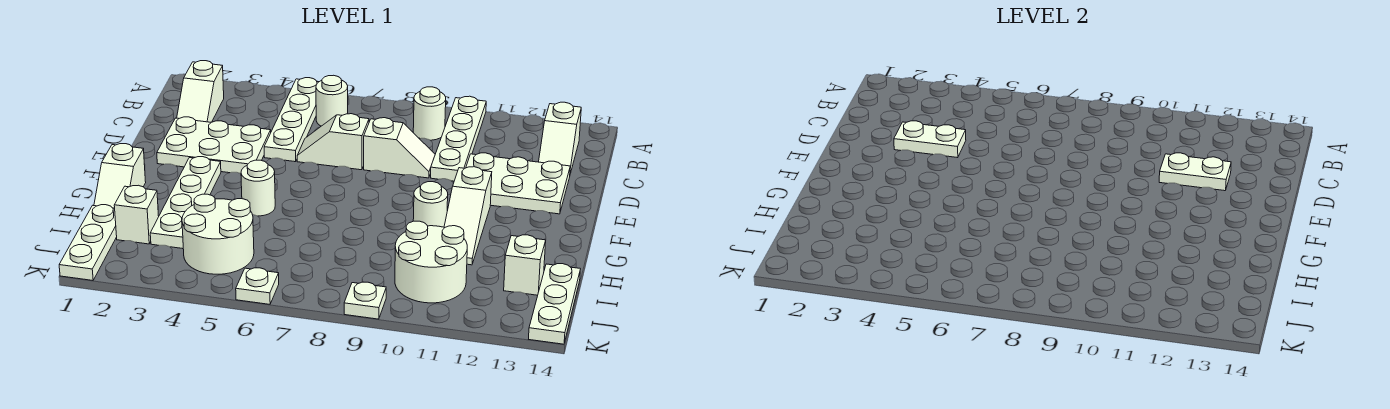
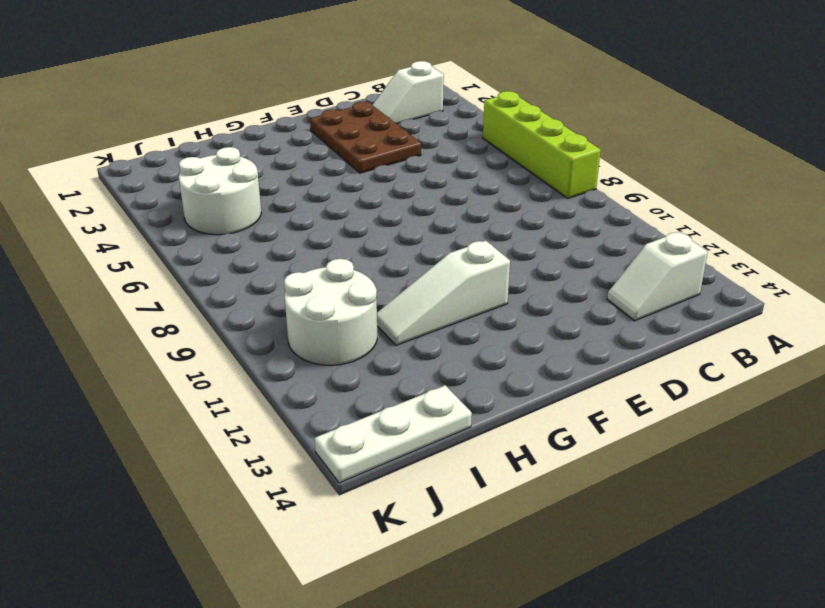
lime brick A5:A8 level 1 -> white plate A5:D5 level 1
brown plate D2:E4 level 1 -> white plate D2:E4 level 1
none -> white plate A10:D10 level 1
none -> white round brick B6 level 1
none -> white round brick B9 level 1

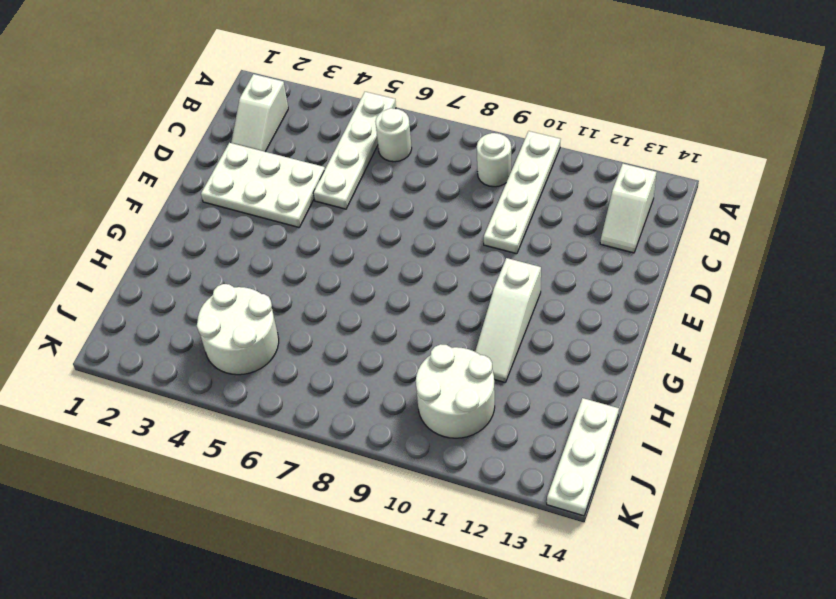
none -> white slope D6:D7 level 1 top 7
none -> white slope D8:D9 level 1 top 8
none -> white plate D11:E13 level 1

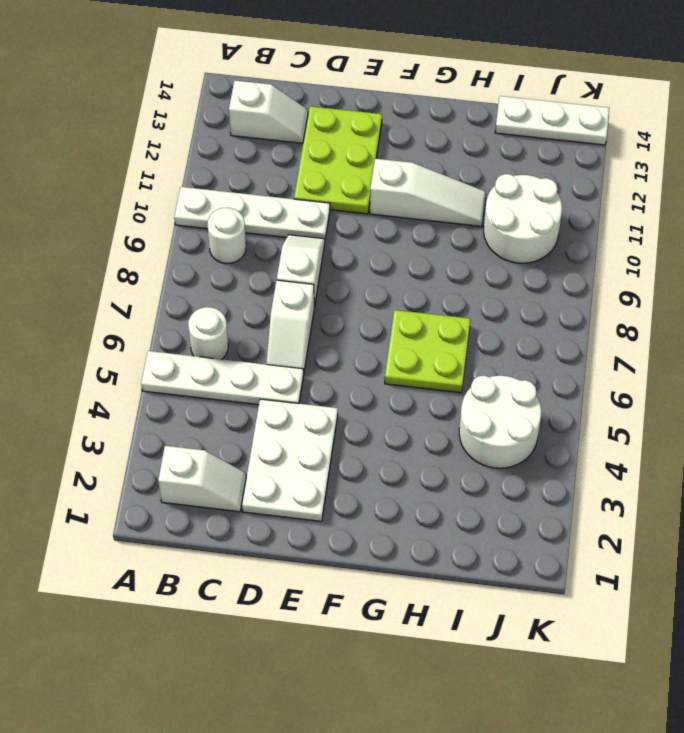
lime plate D11:E13 level 1 -> white plate D11:E13 level 1
lime plate G6:H7 level 1 -> none
none -> white plate F3:I3 level 1
none -> white slope G1:H1 level 1 top G
none -> white round brick G5 level 1

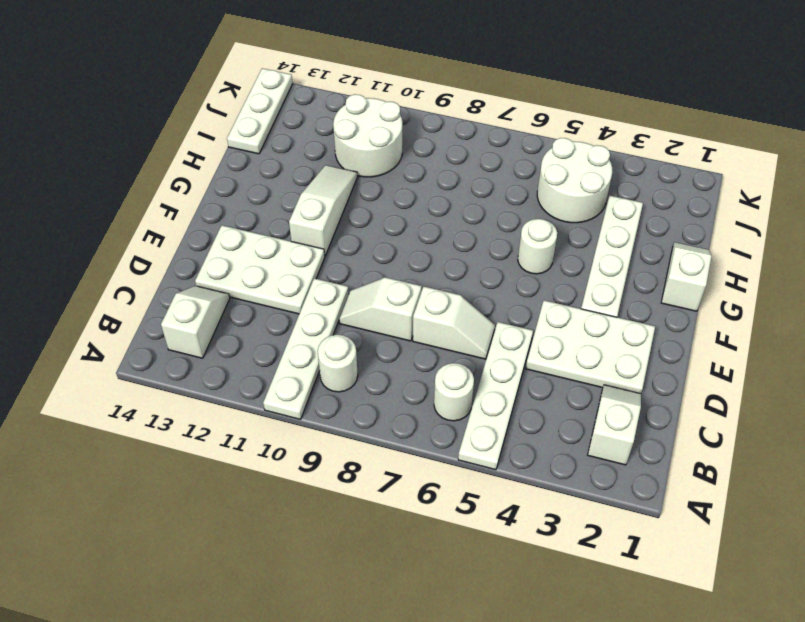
none -> white round brick G10 level 1
none -> white plate I1:K1 level 1
none -> white brick I2 level 1

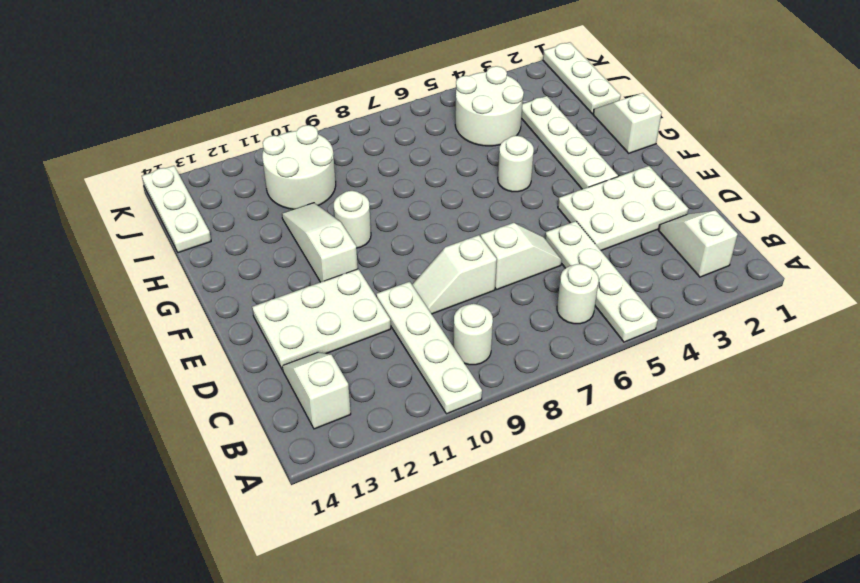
none -> white brick I2 level 1
none -> white brick I13 level 1
none -> white plate K6 level 1

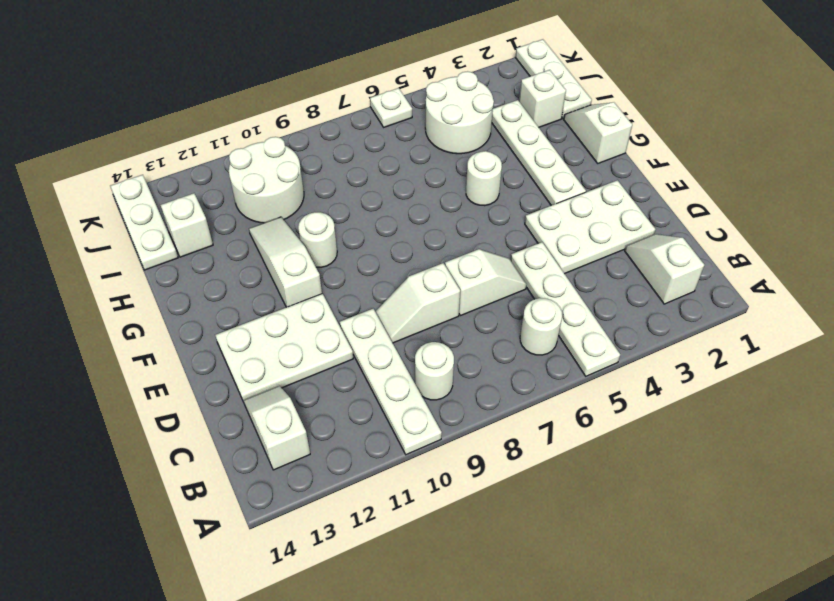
none -> white plate K9 level 1
none -> white plate D3:D4 level 2
none -> white plate D11:D12 level 2

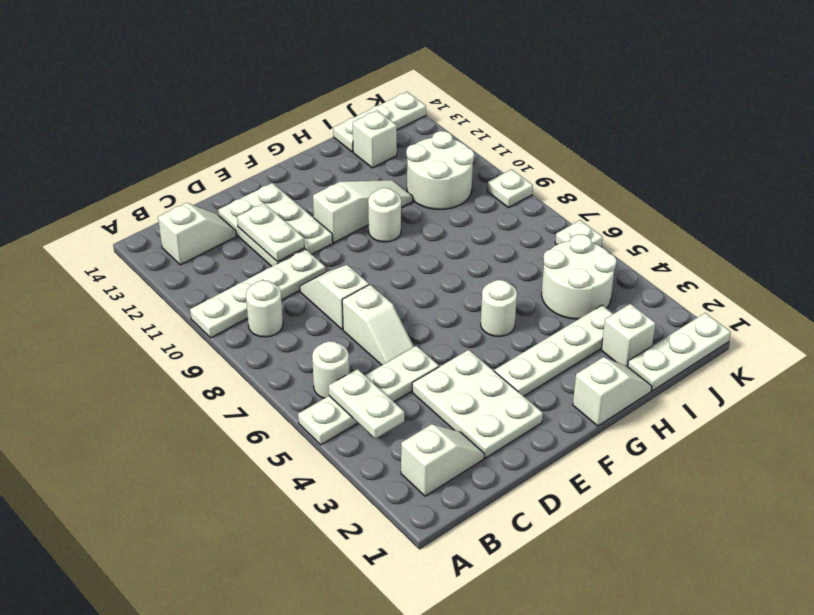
white plate B4:B5 level 2 -> white plate D3:D4 level 2

